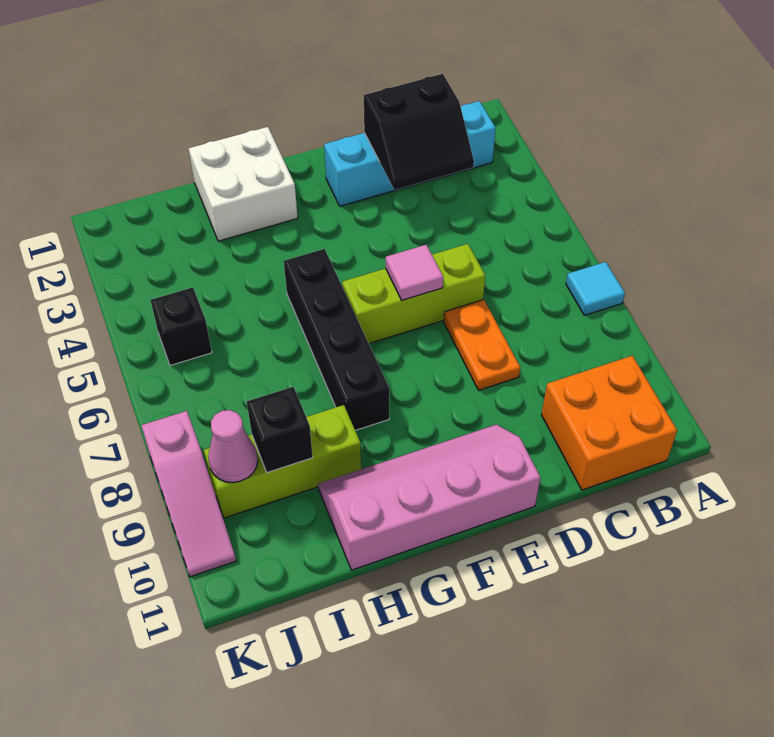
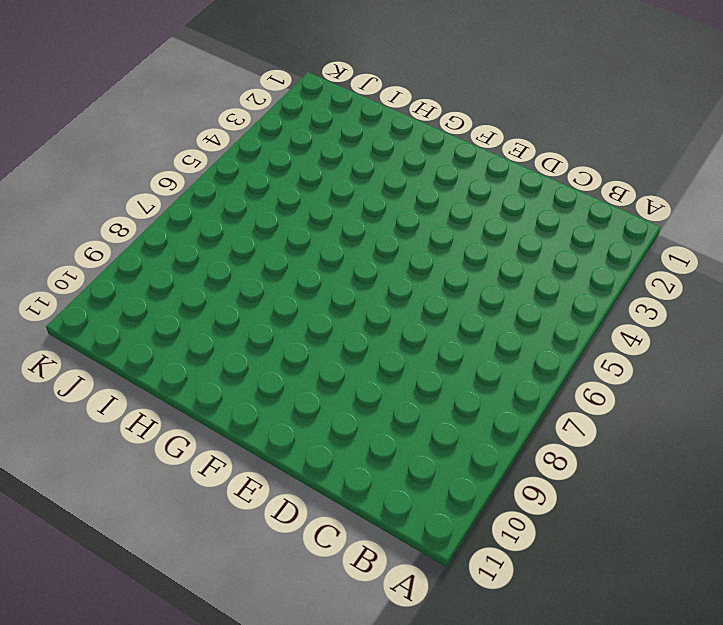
none -> cyan tile A7 level 1
none -> cyan brick B2:E2 level 1
none -> orange brick B10:C11 level 1

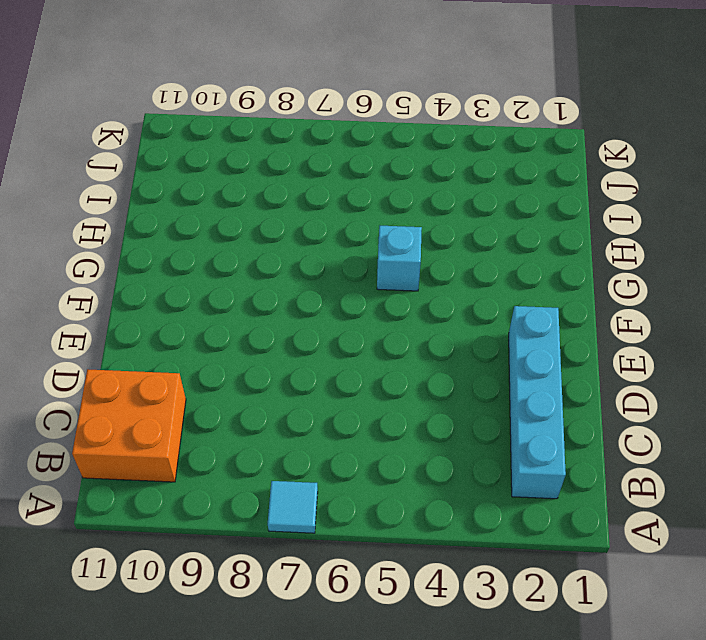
cyan brick G5 level 1 -> black brick G5:G8 level 1
none -> lime brick D6:F6 level 1
none -> orange plate D7:D8 level 1
none -> pink slope E10:H11 level 1 top 11

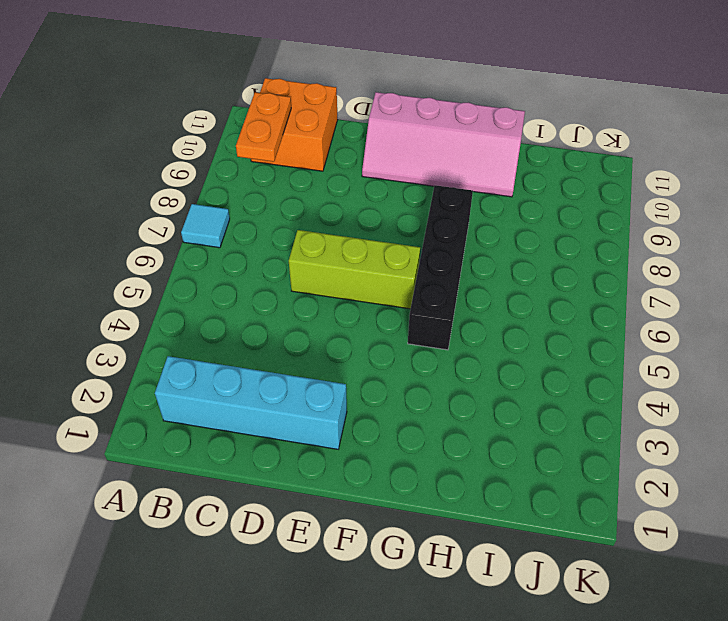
orange plate B9:B10 level 2 -> orange plate D7:D8 level 1
none -> white brick G1:H2 level 1
none -> lime brick H9:J9 level 1
none -> black brick J5 level 1

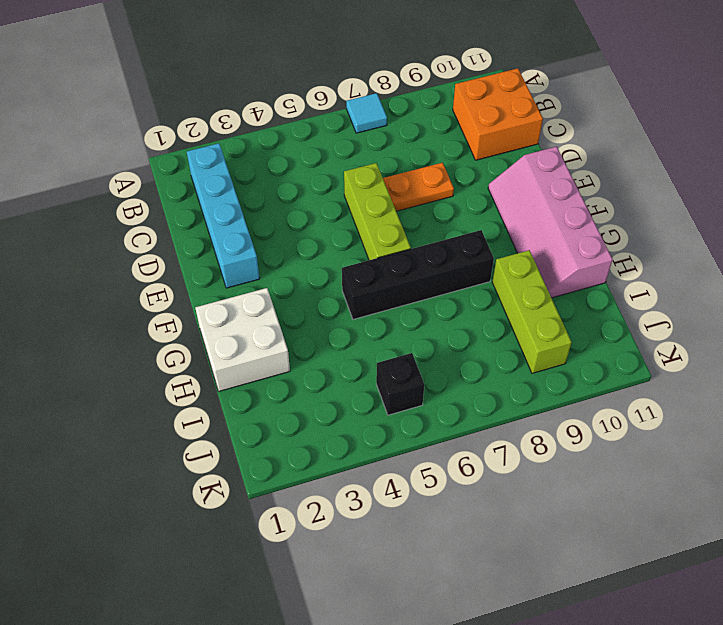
none -> pink slope K8:K10 level 1 top 8
none -> black slope C2:D3 level 2 top 2
none -> pink tile E6 level 2

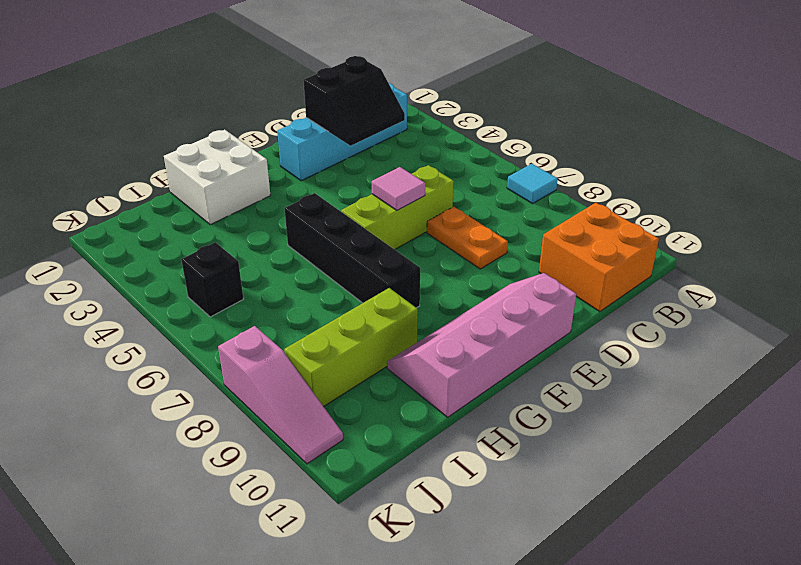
none -> black brick I9 level 2
none -> pink cone J9 level 2

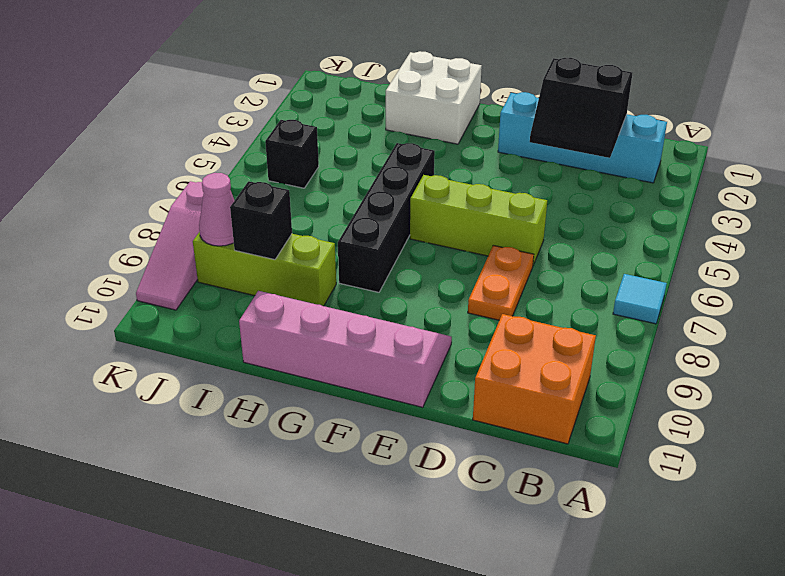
none -> pink tile E6 level 2

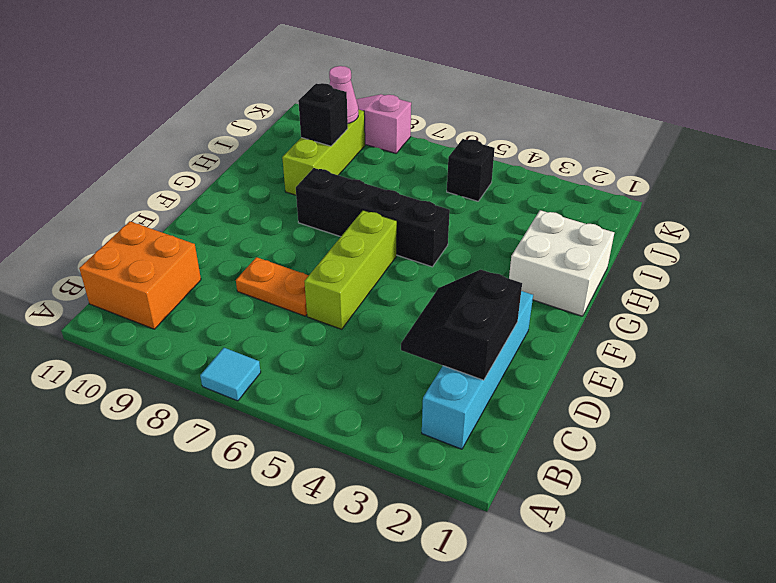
none -> pink slope E10:H11 level 1 top 11
none -> pink tile E6 level 2

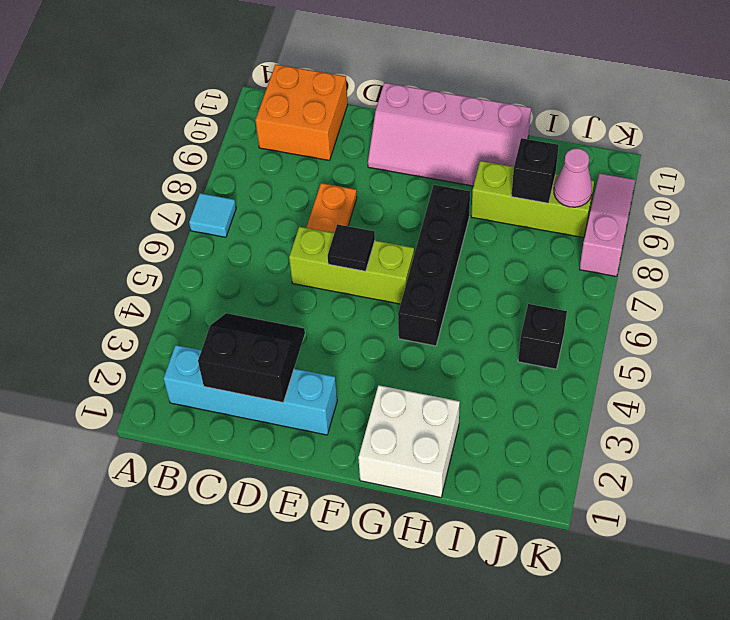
black tile E6 level 2 -> pink tile E6 level 2

